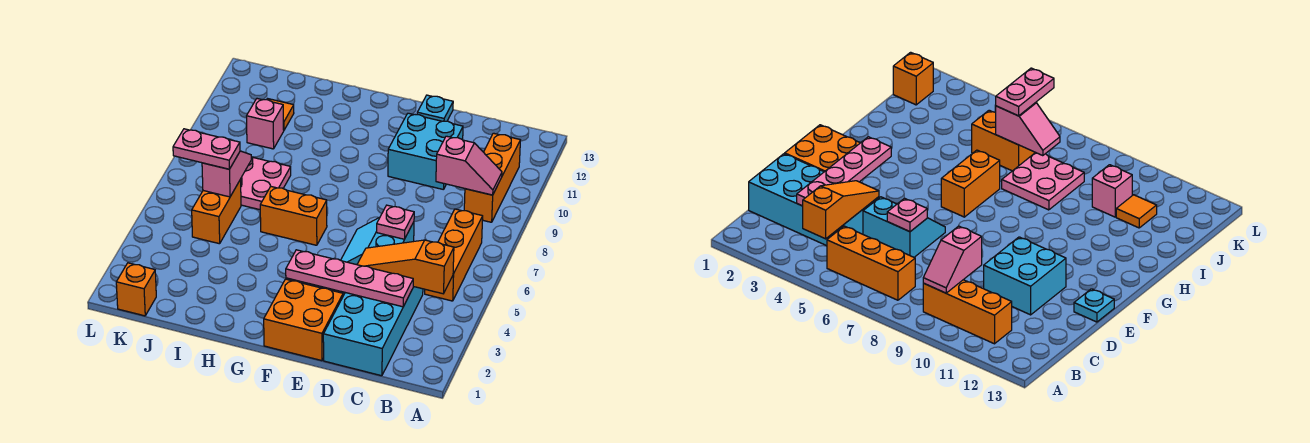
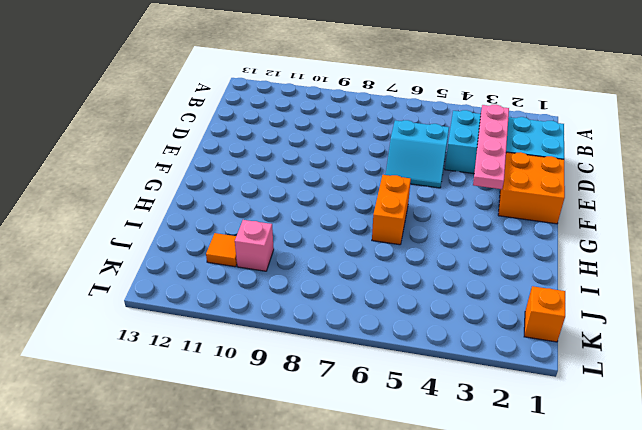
none -> orange brick B5:B7 level 1
none -> orange brick B9:B11 level 1
none -> cyan brick D10:E11 level 1

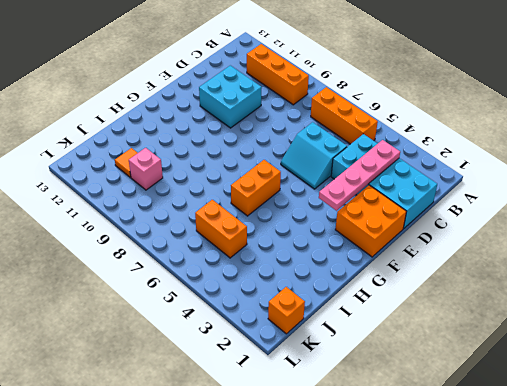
none -> cyan plate E13 level 1
none -> pink plate I7:J8 level 1
none -> orange slope B4:D4 level 2 top B

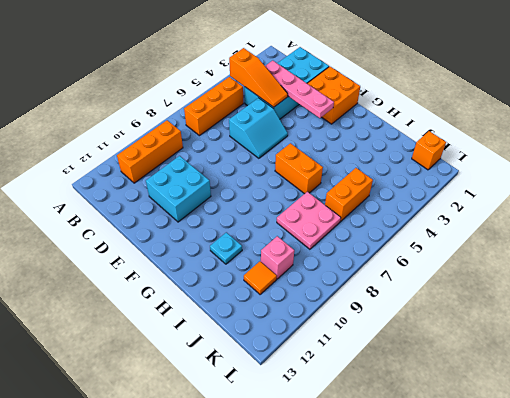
cyan plate H11 level 1 -> cyan plate E13 level 1
none -> pink slope B9:C9 level 2 top C
none -> pink plate D6 level 2
none -> pink slope J6:J7 level 2 top 6

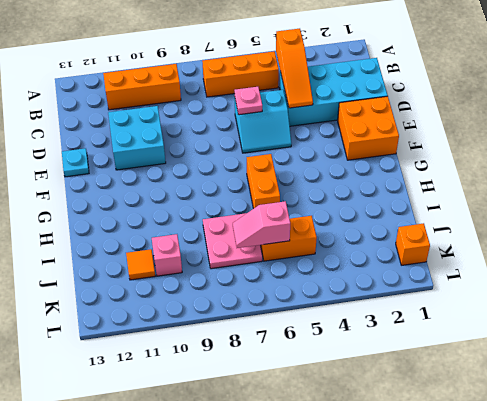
none -> pink slope B9:C9 level 2 top C
none -> pink plate C3:F3 level 2
none -> pink plate J6:K6 level 3

